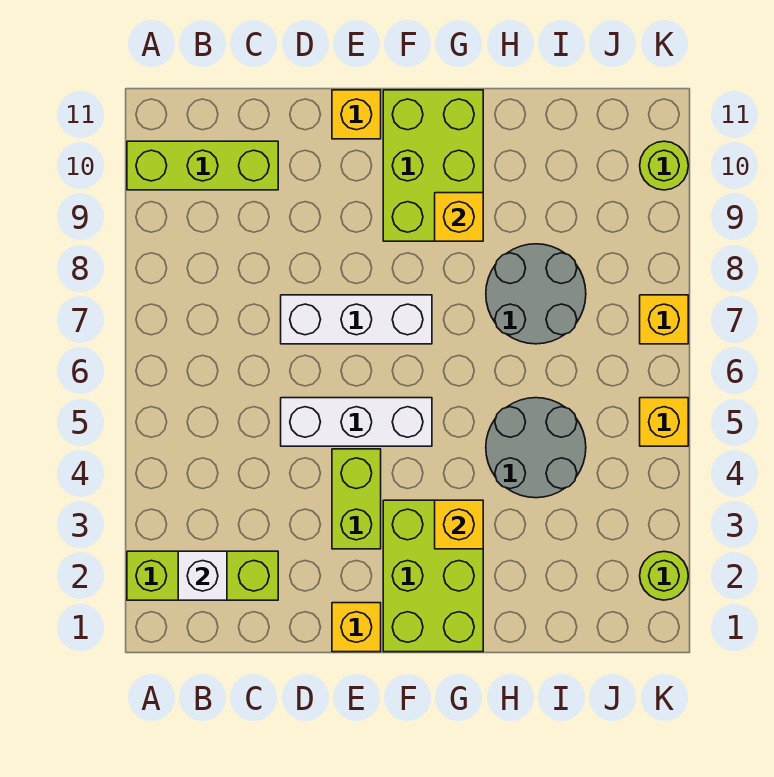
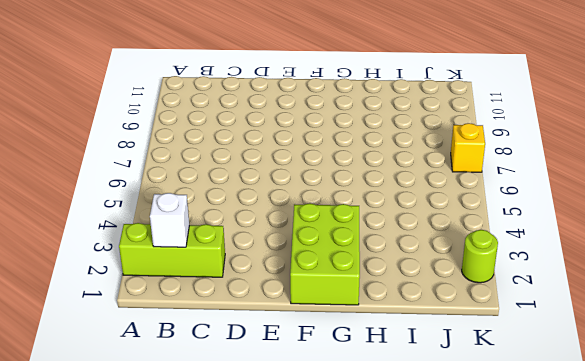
none -> lime brick A10:C10 level 1
none -> white brick D5:F5 level 1
none -> white brick D7:F7 level 1

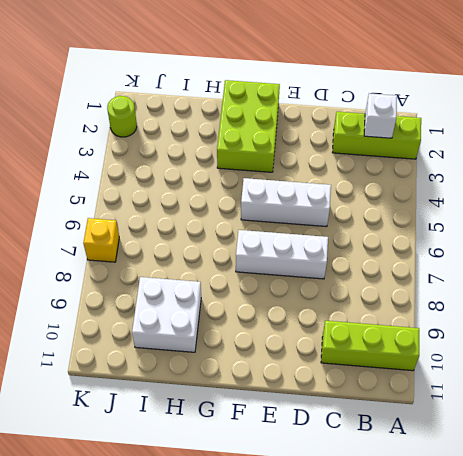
white brick H9:I10 level 1 -> none
none -> yellow brick E1 level 1
none -> lime brick E3:E4 level 1
none -> yellow brick E11 level 1

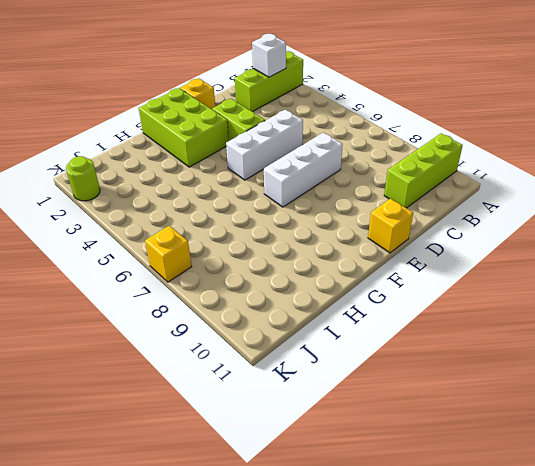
none -> lime brick F9:G11 level 1
none -> grey round brick H4:I5 level 1
none -> grey round brick H7:I8 level 1

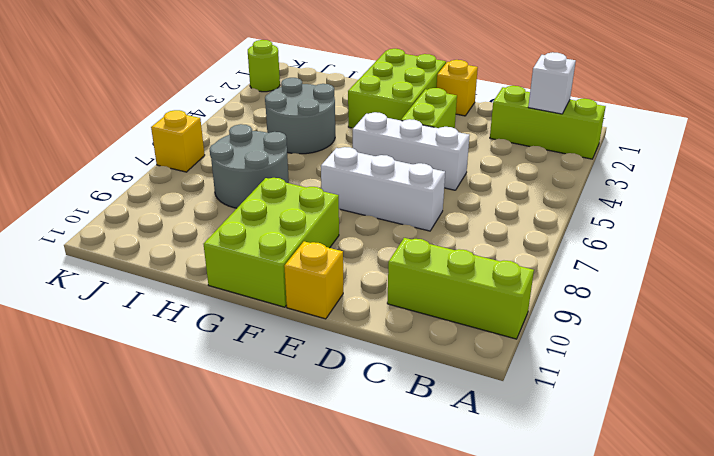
none -> yellow brick K5 level 1
none -> lime round brick K10 level 1
none -> yellow brick G3 level 2

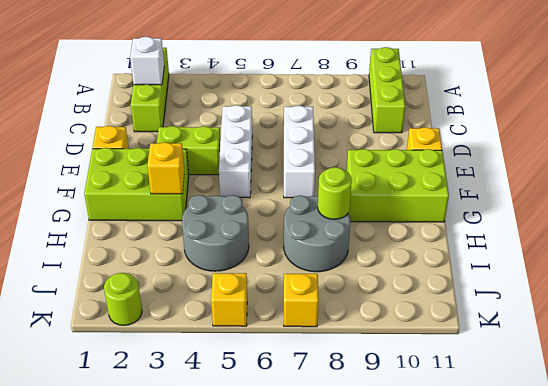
lime round brick H8 level 2 -> lime round brick K10 level 1
none -> yellow brick G9 level 2

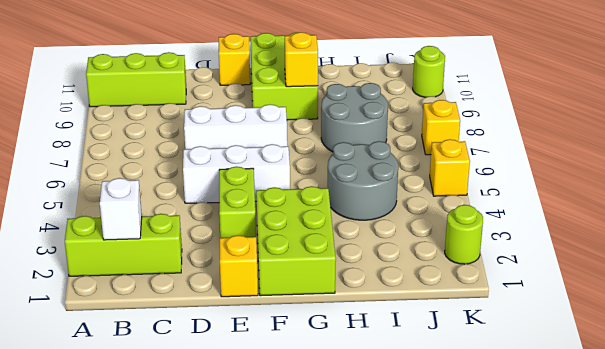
none -> yellow brick G3 level 2

